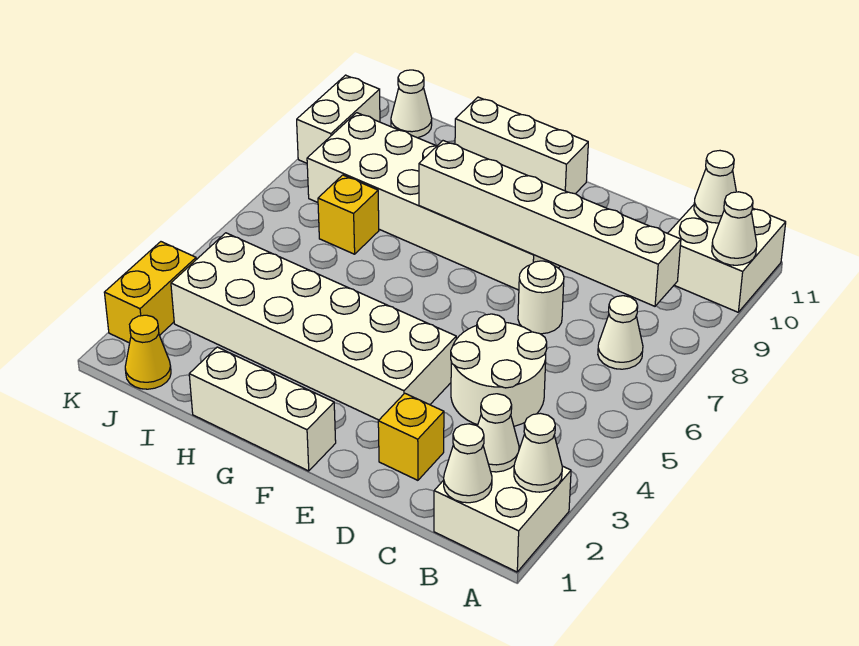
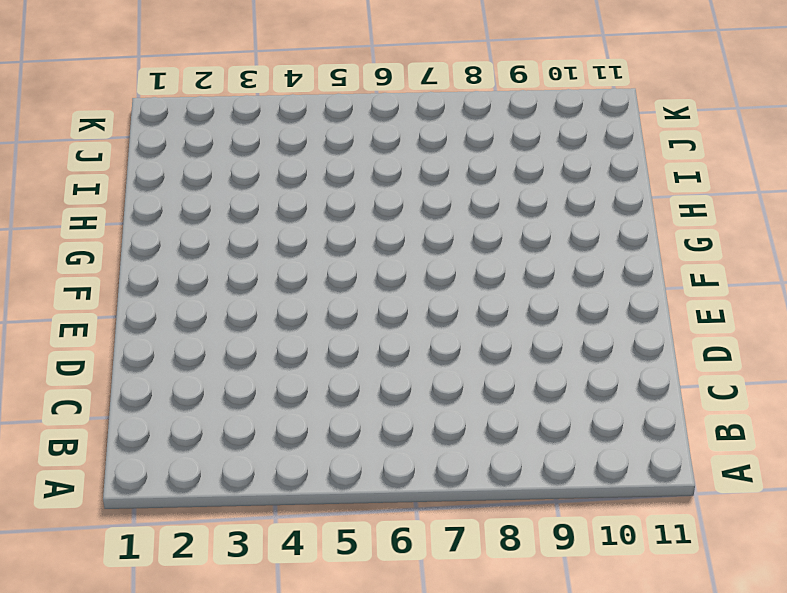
none -> white brick A1:B2 level 1
none -> white brick A10:B11 level 1
none -> white cone B7 level 1

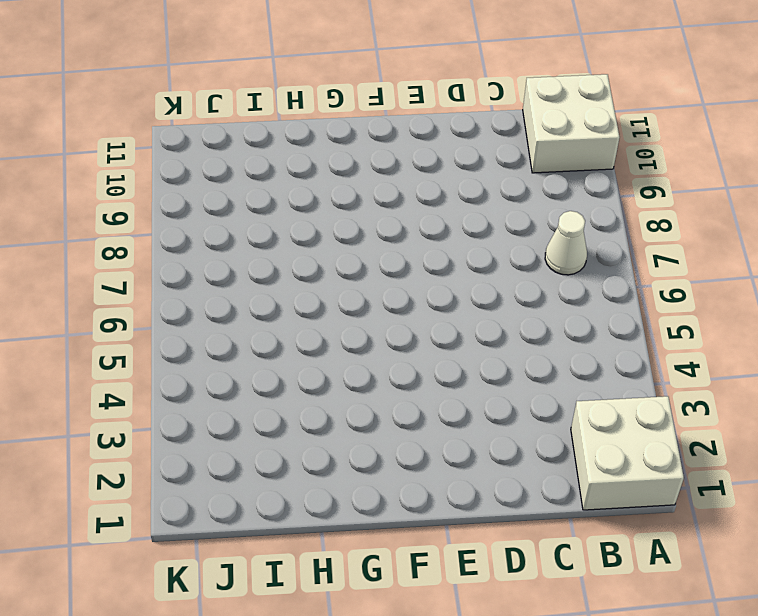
none -> white round brick C4:D5 level 1
none -> yellow brick D2 level 1
none -> white round brick D7 level 1

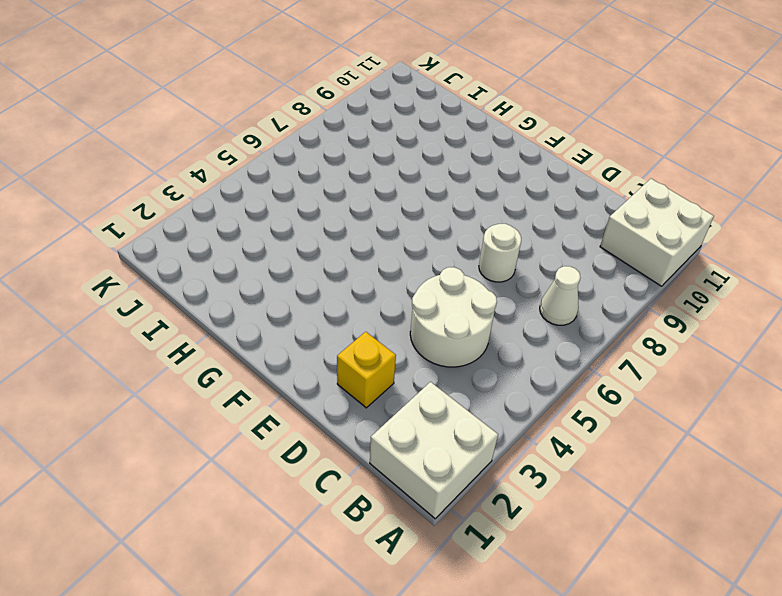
none -> white brick E3:J4 level 1
none -> white brick E8:J9 level 1
none -> white brick F1:H1 level 1

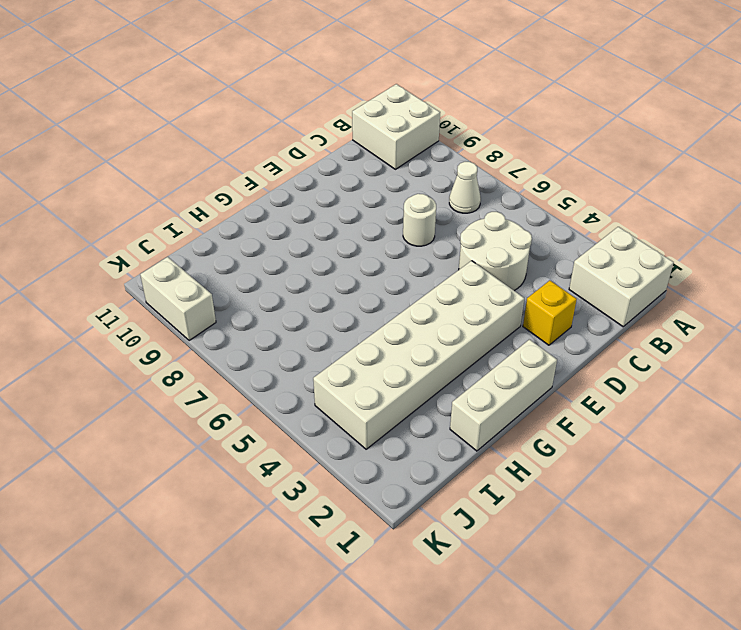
none -> white brick E8:J9 level 1
none -> white brick F11:H11 level 1
none -> yellow brick I7 level 1

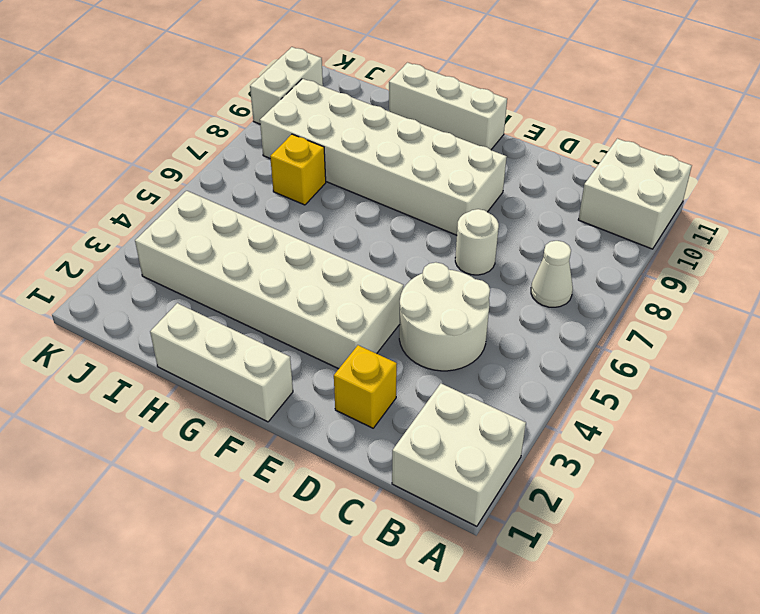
none -> yellow cone J1 level 1
none -> white cone J11 level 1
none -> yellow brick K2:K3 level 1

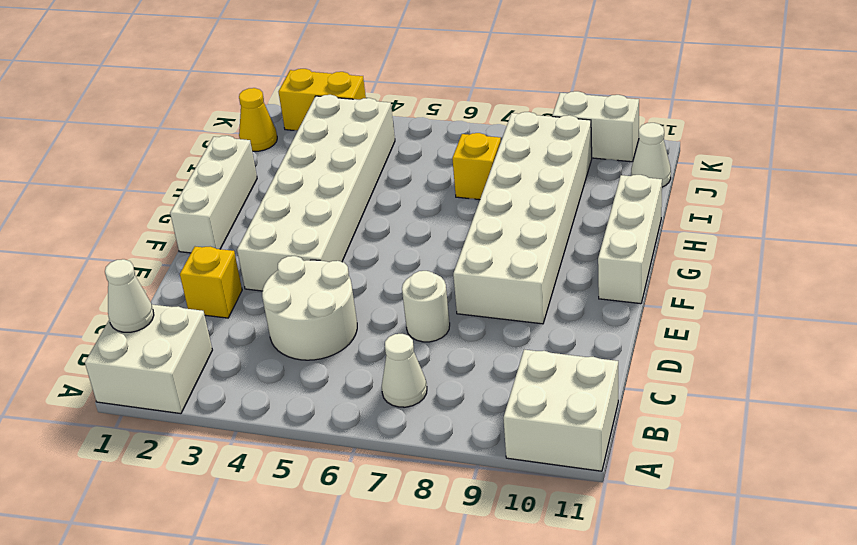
none -> white cone A2 level 2
none -> white cone A10 level 2
none -> white cone B2 level 2

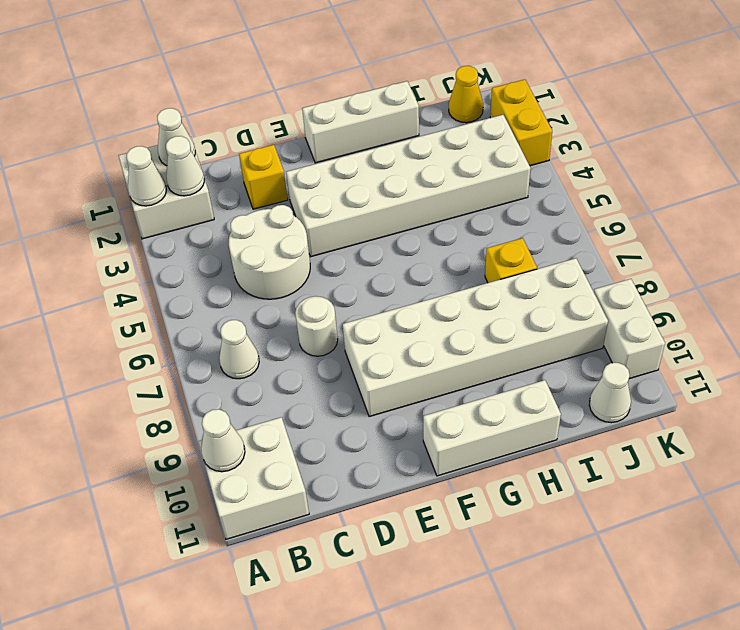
none -> white brick B8:G8 level 2
none -> white cone B11 level 2

